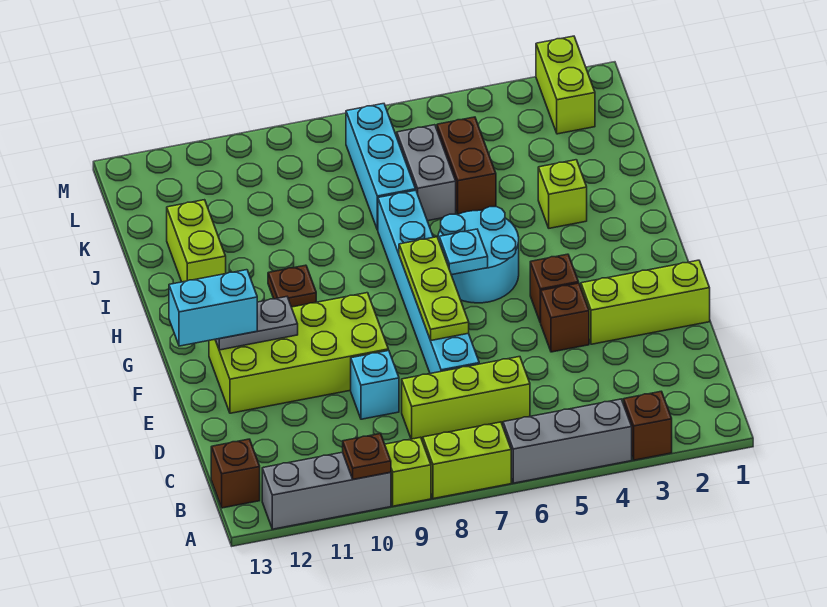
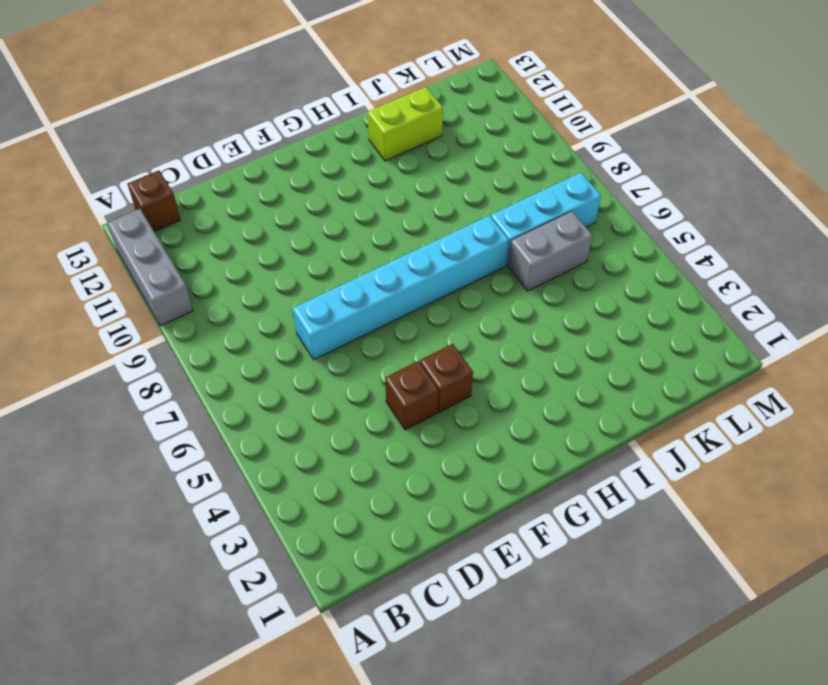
none -> brown brick A3 level 1
none -> grey brick A4:A6 level 1
none -> lime brick A7:A8 level 1

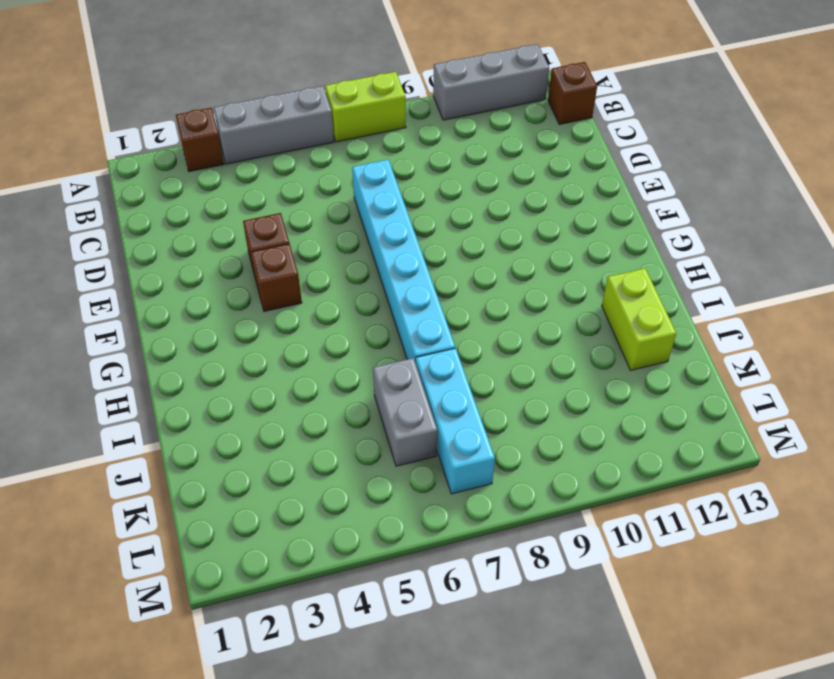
none -> lime brick A9 level 1
none -> lime brick C6:C8 level 1
none -> cyan brick D9 level 1

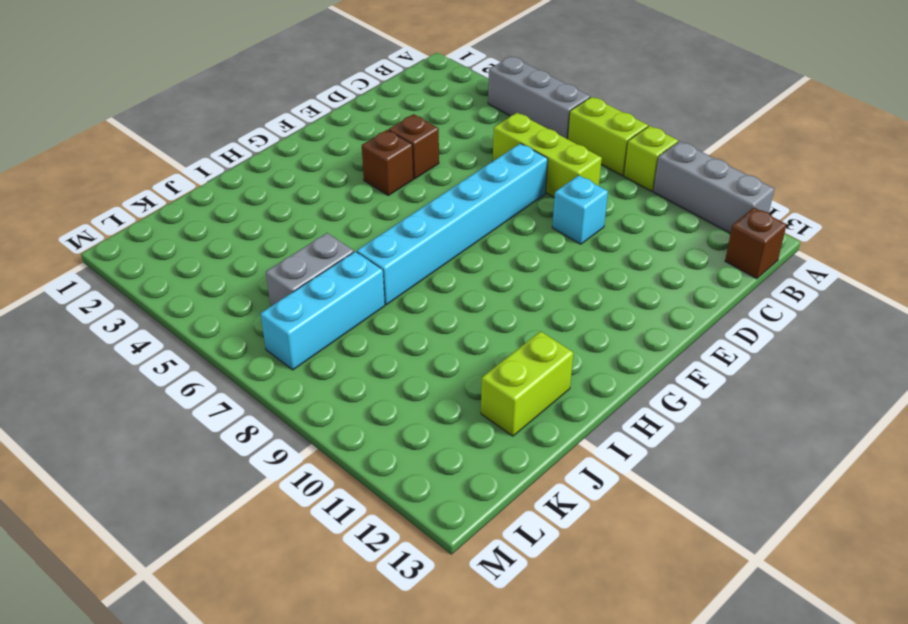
none -> brown brick A3 level 1
none -> lime brick E1:E3 level 1
none -> lime brick E9:F12 level 1

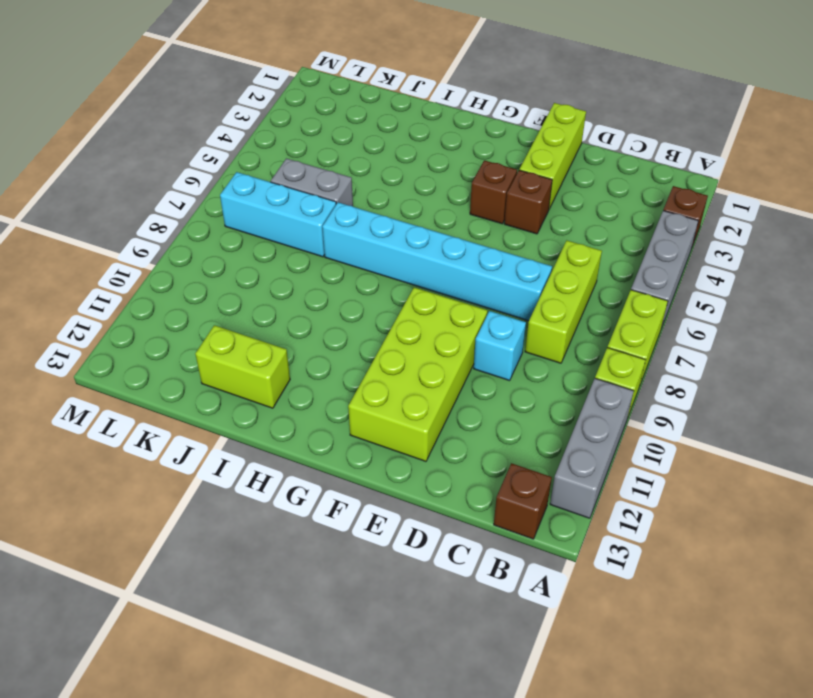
none -> cyan round brick G5:H6 level 1
none -> brown plate H10 level 1
none -> lime brick I3 level 1

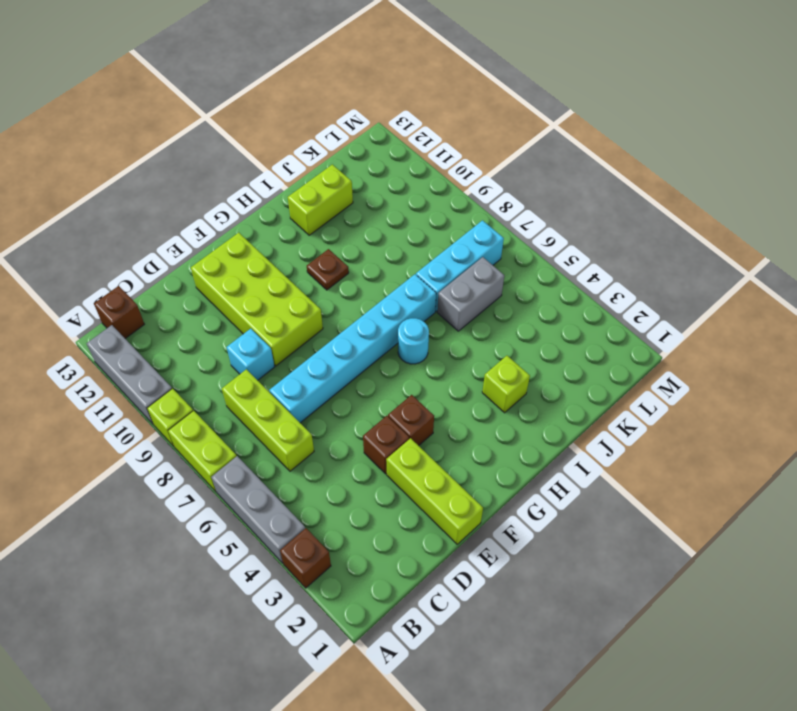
cyan round brick H6 level 1 -> cyan round brick G5:H6 level 1
none -> brown brick J5:K5 level 1
none -> lime brick L2:M2 level 1
none -> brown plate A10 level 2

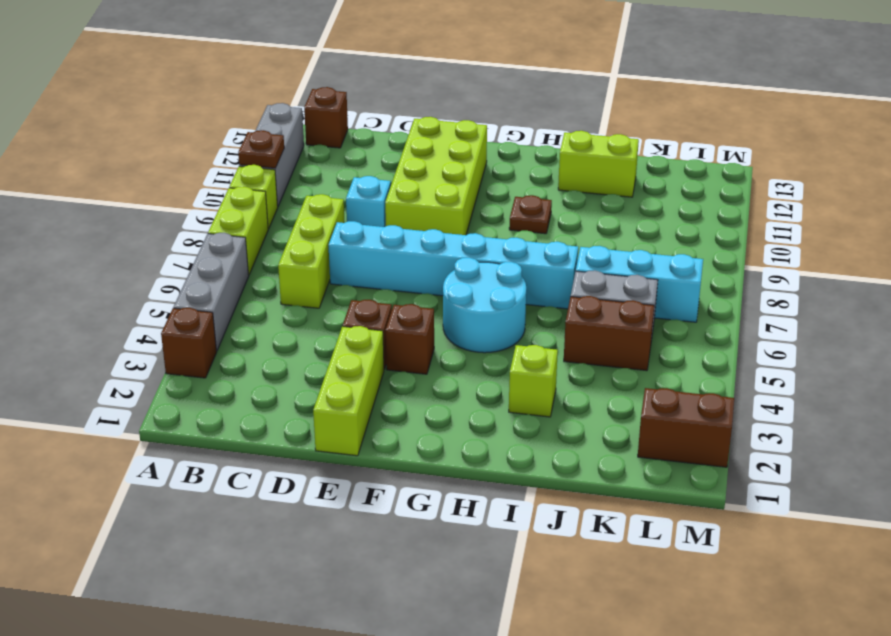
brown brick L2:M2 level 1 -> lime brick L2:M2 level 1
none -> lime plate E7:G7 level 2
none -> grey plate F11:F12 level 2
none -> cyan plate G6 level 2

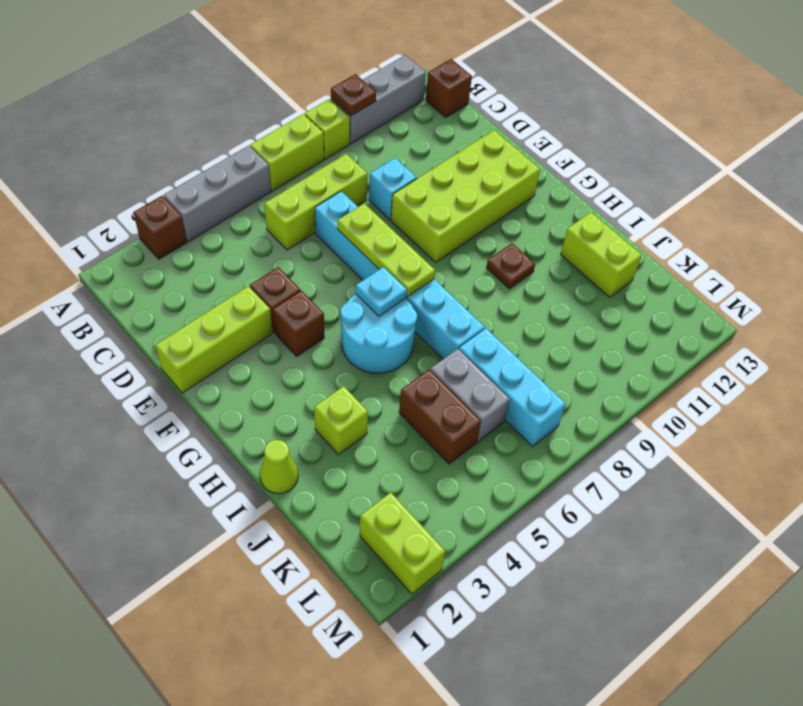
lime cone I1 level 1 -> none
none -> grey plate F11:F12 level 2
none -> cyan brick F12:F13 level 3

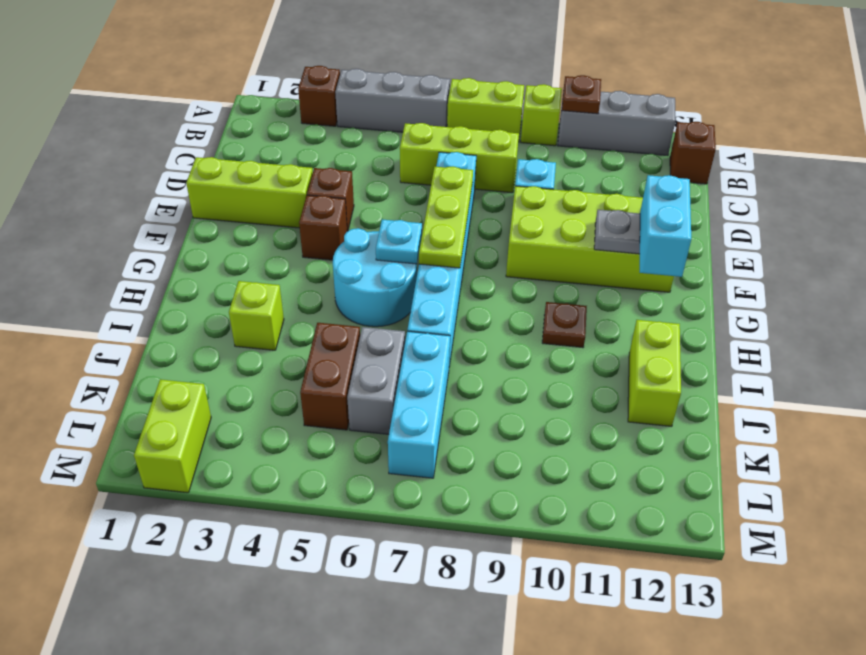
cyan brick F12:G12 level 3 -> cyan brick F12:F13 level 3

